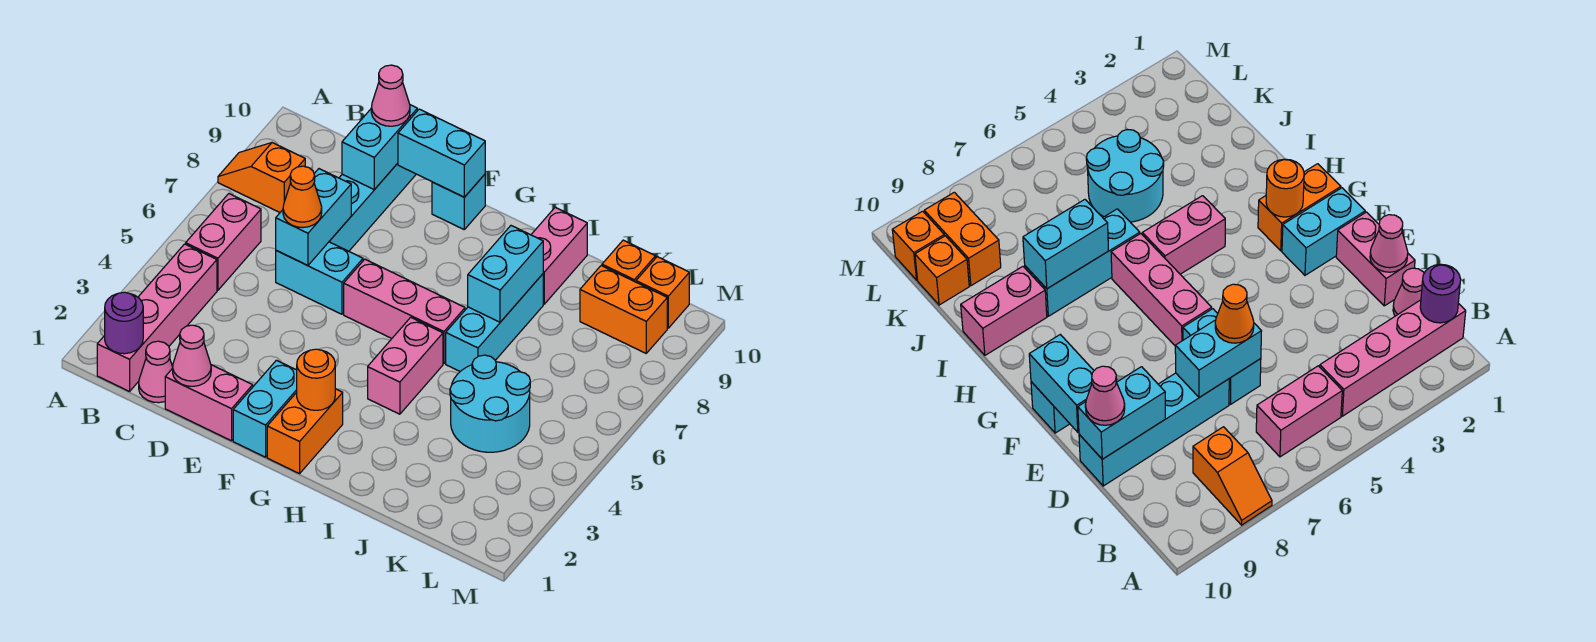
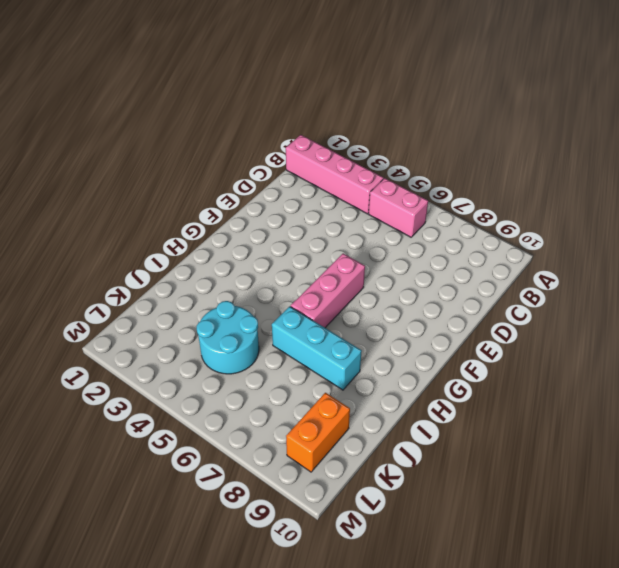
none -> orange slope A8:B8 level 1 top B
none -> pink cone C1 level 1
none -> pink brick D1:E1 level 1

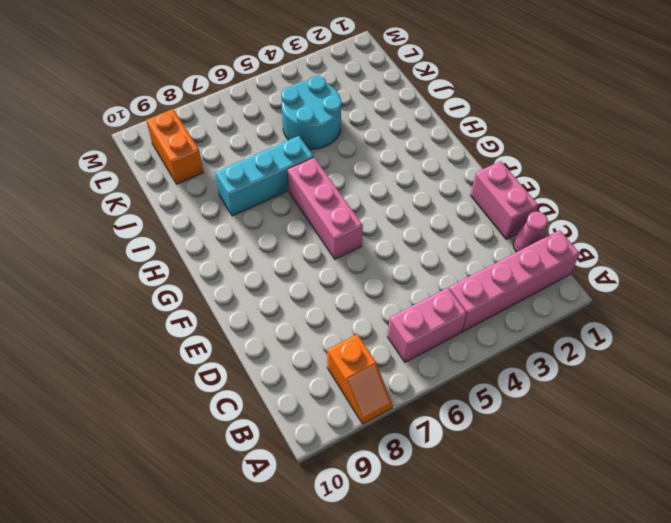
none -> cyan brick D6:E6 level 1
none -> cyan brick D7:D10 level 1
none -> cyan brick F1:F2 level 1

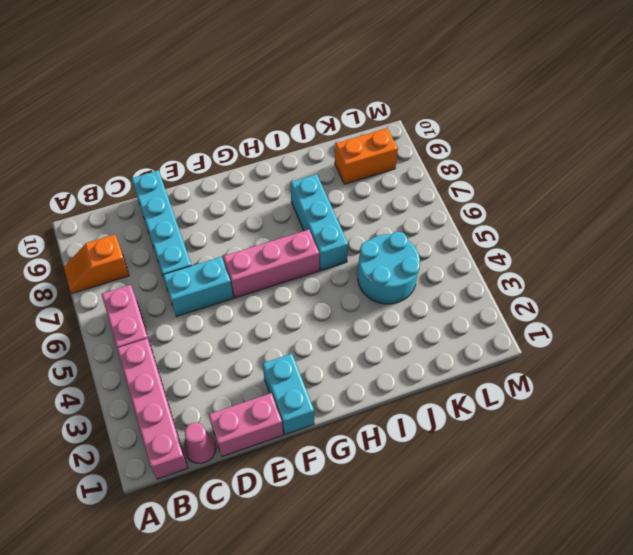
none -> cyan brick F10 level 1
none -> orange brick G1:G2 level 1
none -> pink brick H4:H5 level 1

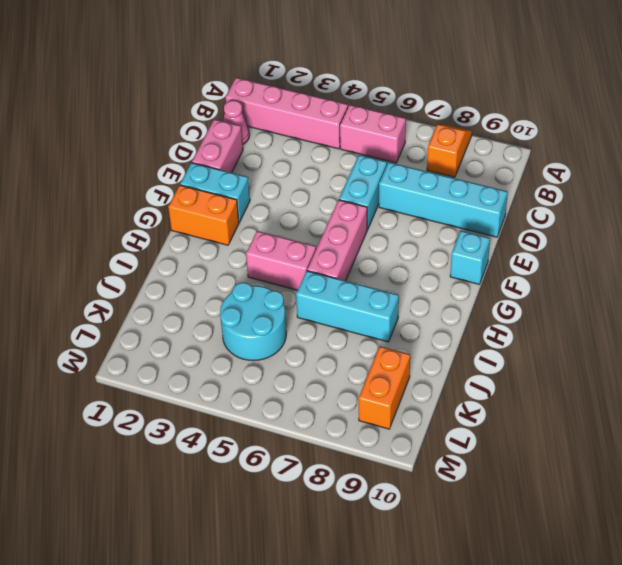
none -> pink brick I9:I10 level 1
none -> orange brick K10 level 1
none -> orange brick L10 level 1

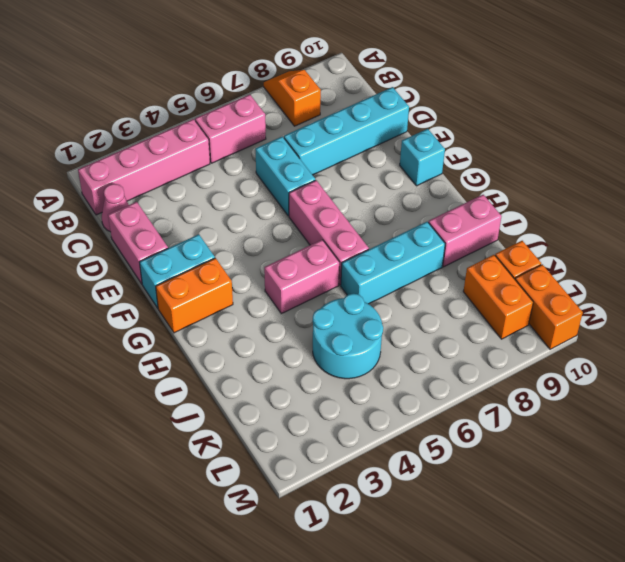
orange brick L10:M10 level 1 -> orange brick L10 level 1
none -> purple round brick B1 level 2
none -> pink cone D1 level 2
none -> cyan brick D6:D7 level 2

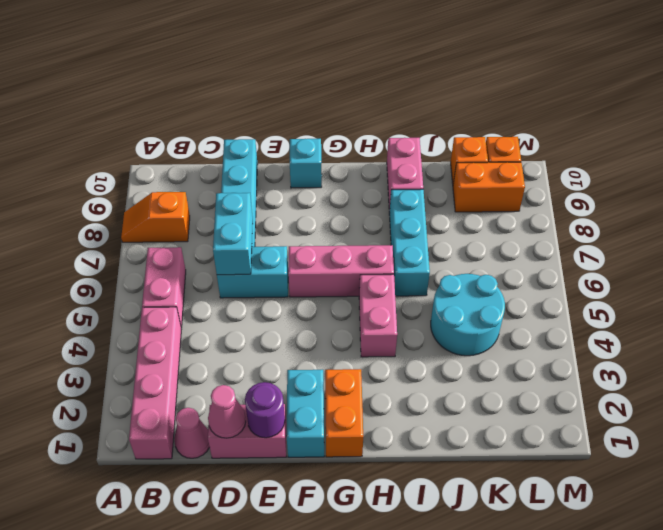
purple round brick E1 level 2 -> purple round brick B1 level 2
none -> cyan brick D9:D10 level 2
none -> cyan brick E10:F10 level 2
none -> orange round brick G2 level 2

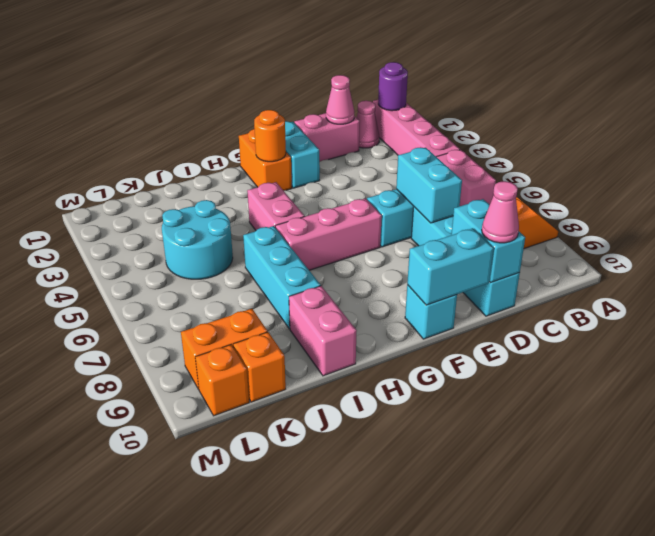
none -> cyan brick I7:I8 level 2
none -> orange cone D6 level 3

